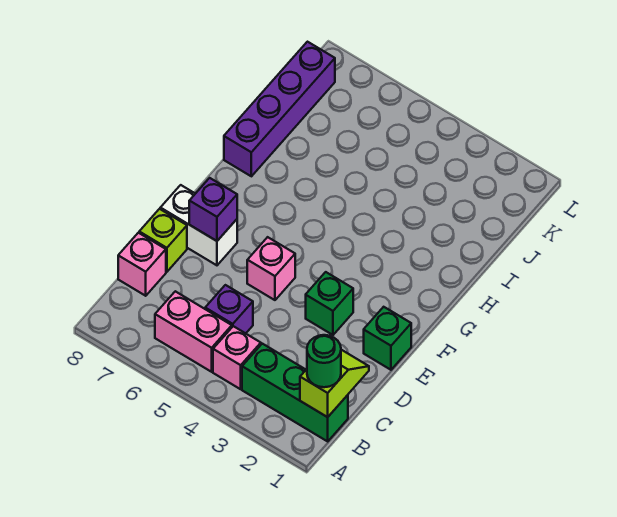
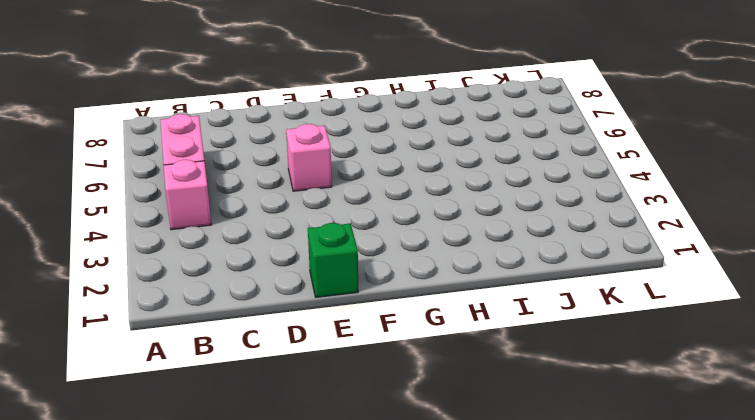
none -> green brick B1:B3 level 1
none -> purple brick C5 level 1
none -> pink brick C8 level 1

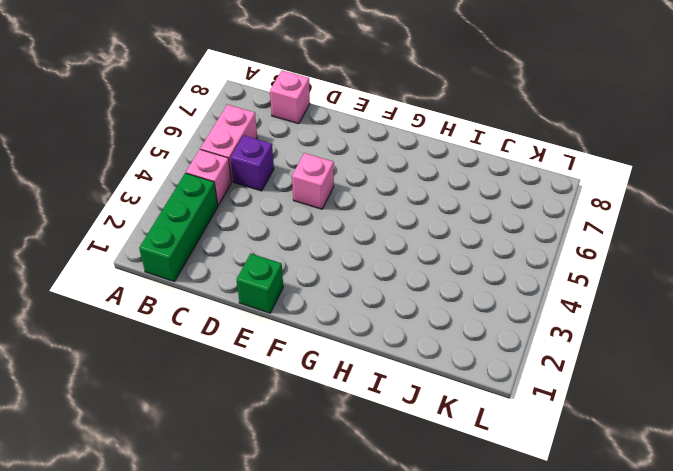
none -> lime brick D8 level 1
none -> green brick E3 level 1
none -> white brick E7:E8 level 1

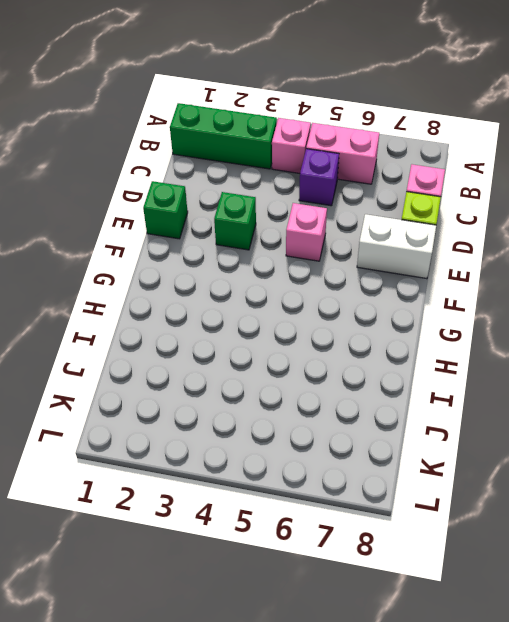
none -> purple brick H8:K8 level 1
none -> lime slope B1:C1 level 2 top B
none -> purple brick E7 level 2

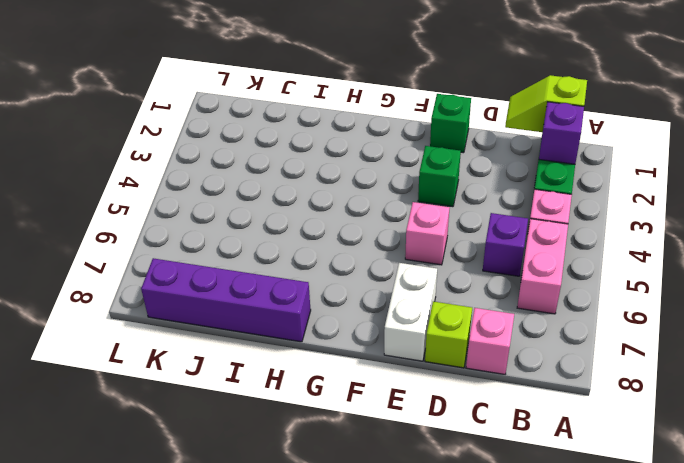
purple brick B2 level 2 -> purple brick E7 level 2
none -> green round brick B1 level 3

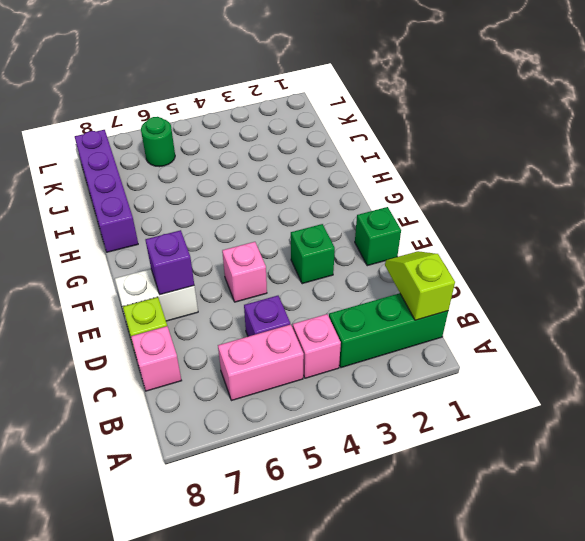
green round brick K6 level 1 -> green round brick B1 level 3

